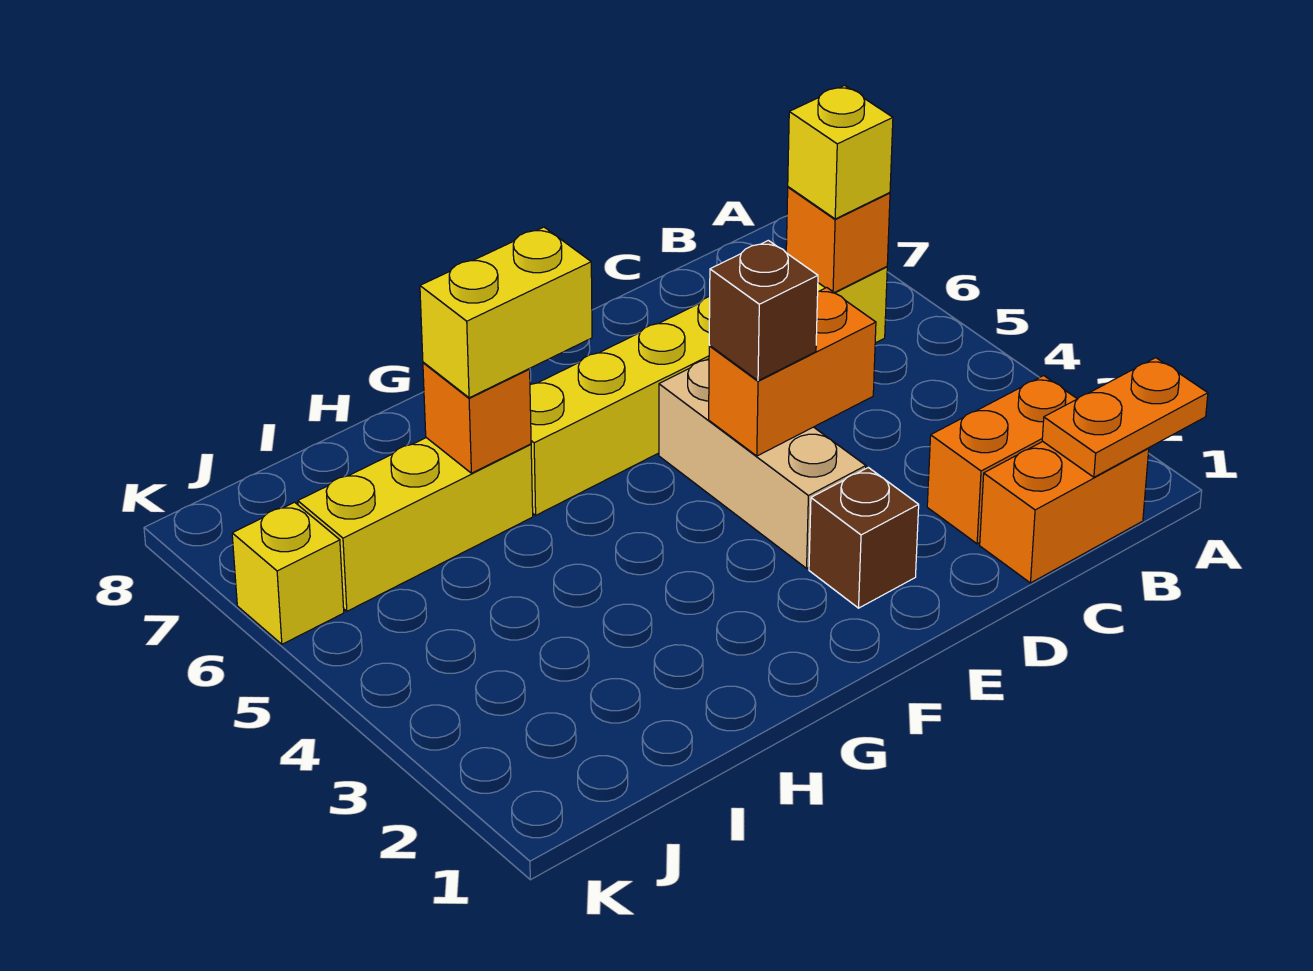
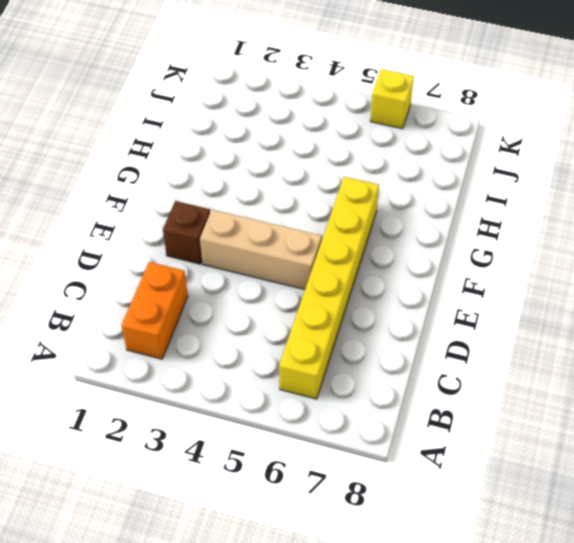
none -> orange brick B1:C1 level 1
none -> yellow brick H6:J6 level 1
none -> orange plate A1:B1 level 2

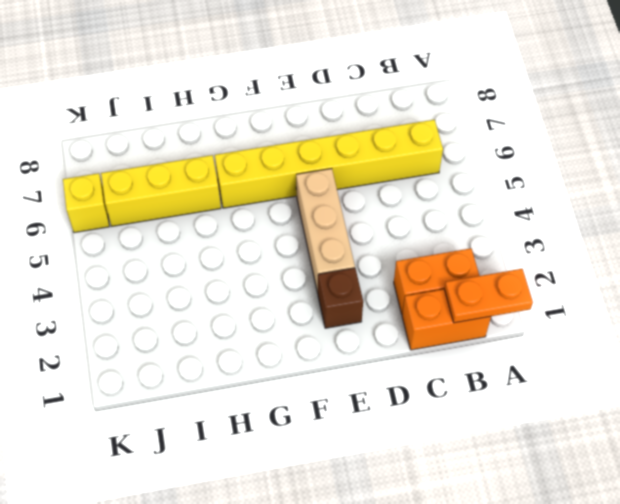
none -> orange brick B6 level 2
none -> orange brick D4:E4 level 2
none -> orange brick H6 level 2

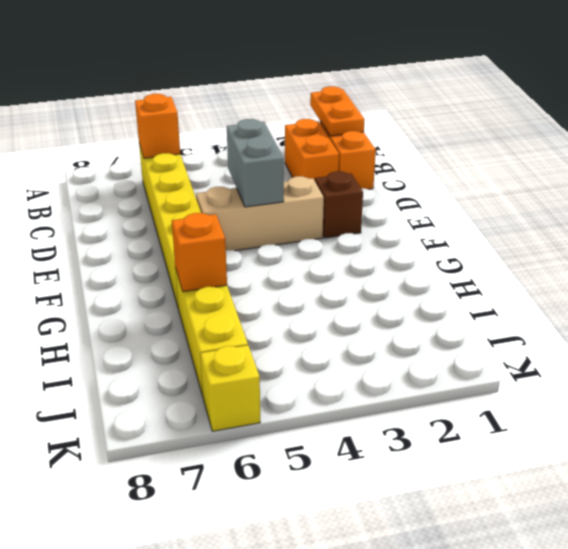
grey brick D4:E4 level 2 -> orange brick D4:E4 level 2
none -> yellow brick B6 level 3
none -> brown brick E4 level 3
none -> yellow brick G6:H6 level 3

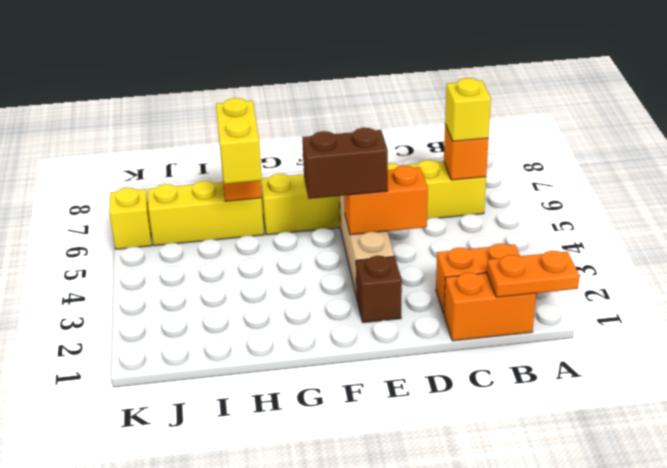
brown brick E4:F4 level 3 -> brown brick E4 level 3
yellow brick H5:H6 level 3 -> yellow brick G6:H6 level 3

